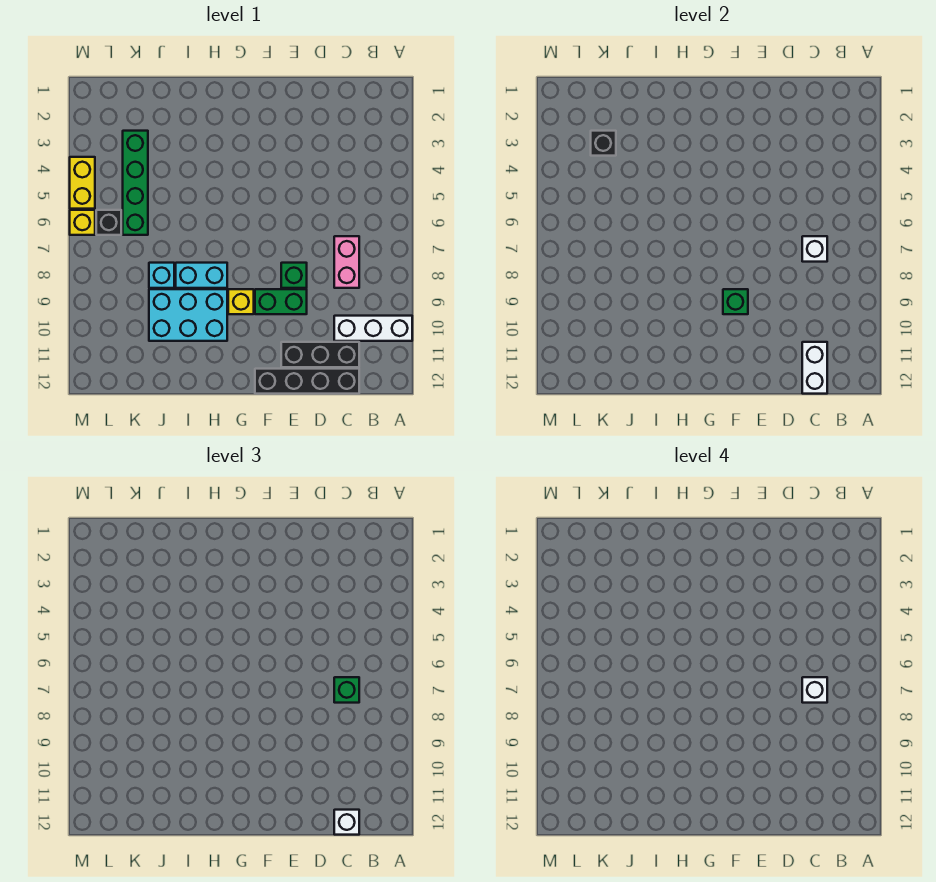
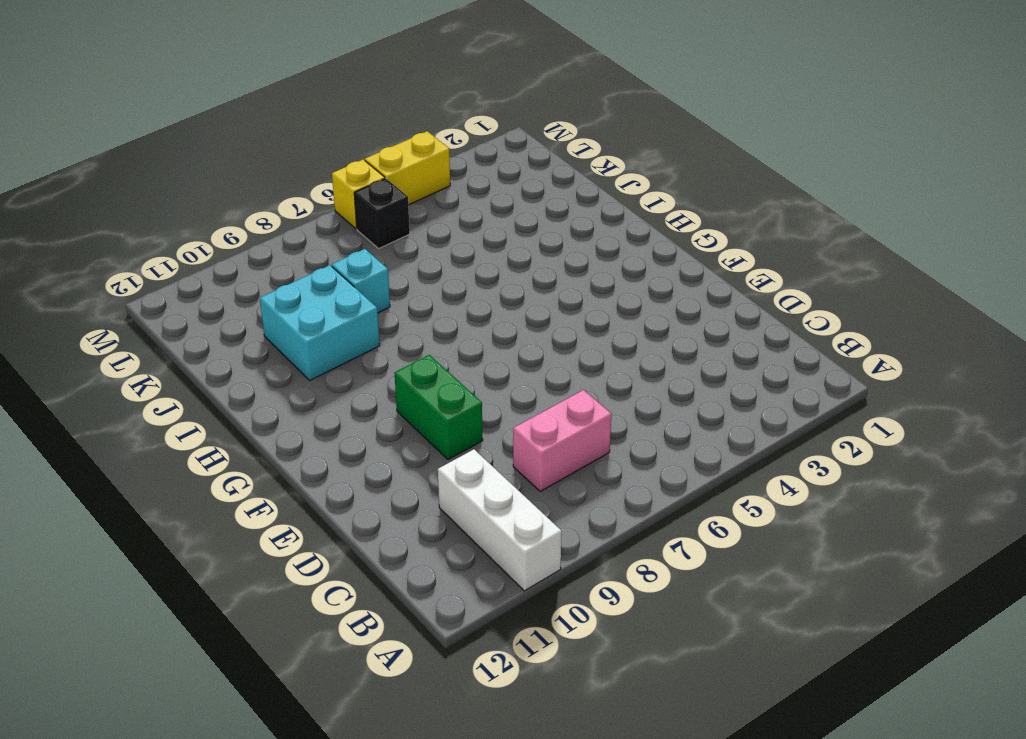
cyan brick I9:J10 level 1 -> cyan brick H9:J10 level 1
none -> black brick C11:E11 level 1
none -> black brick C12:F12 level 1
none -> green brick E8 level 1

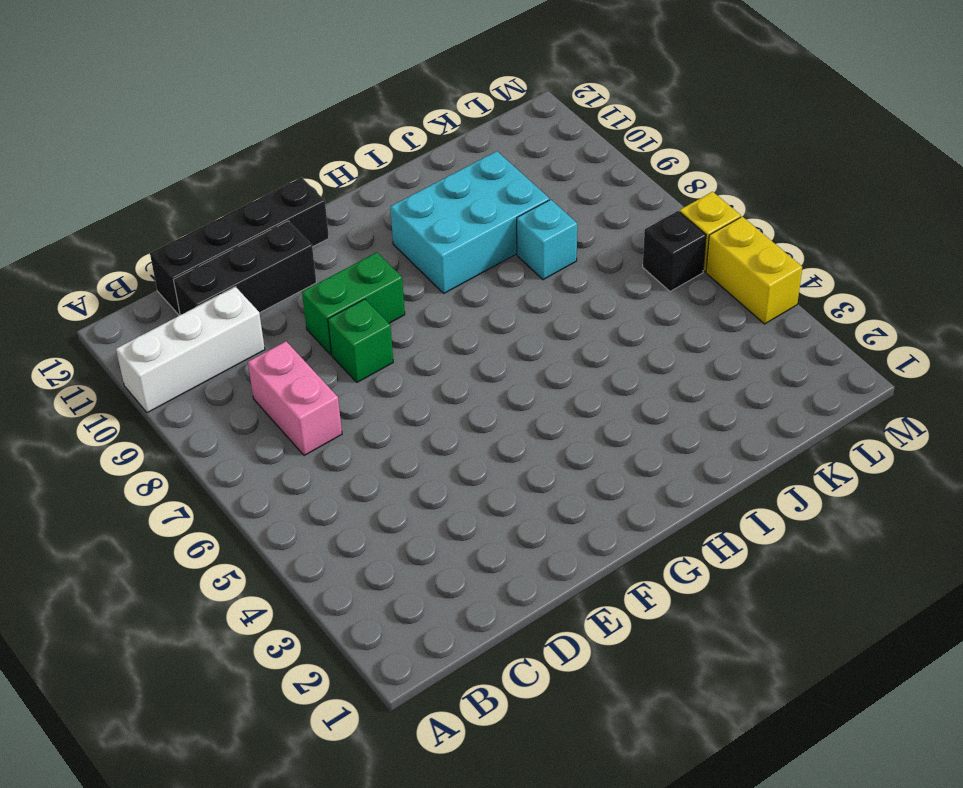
none -> yellow brick G9 level 1
none -> cyan brick H8:I8 level 1
none -> green brick K3:K6 level 1

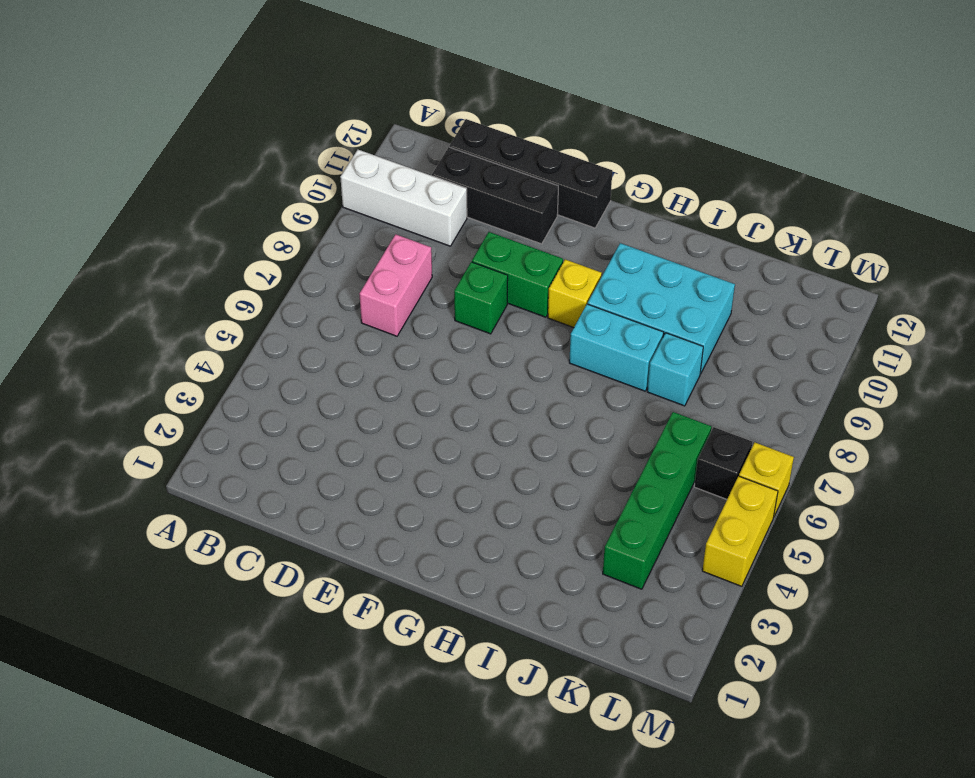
none -> white brick C7 level 2
none -> white brick C11:C12 level 2
none -> green brick F9 level 2

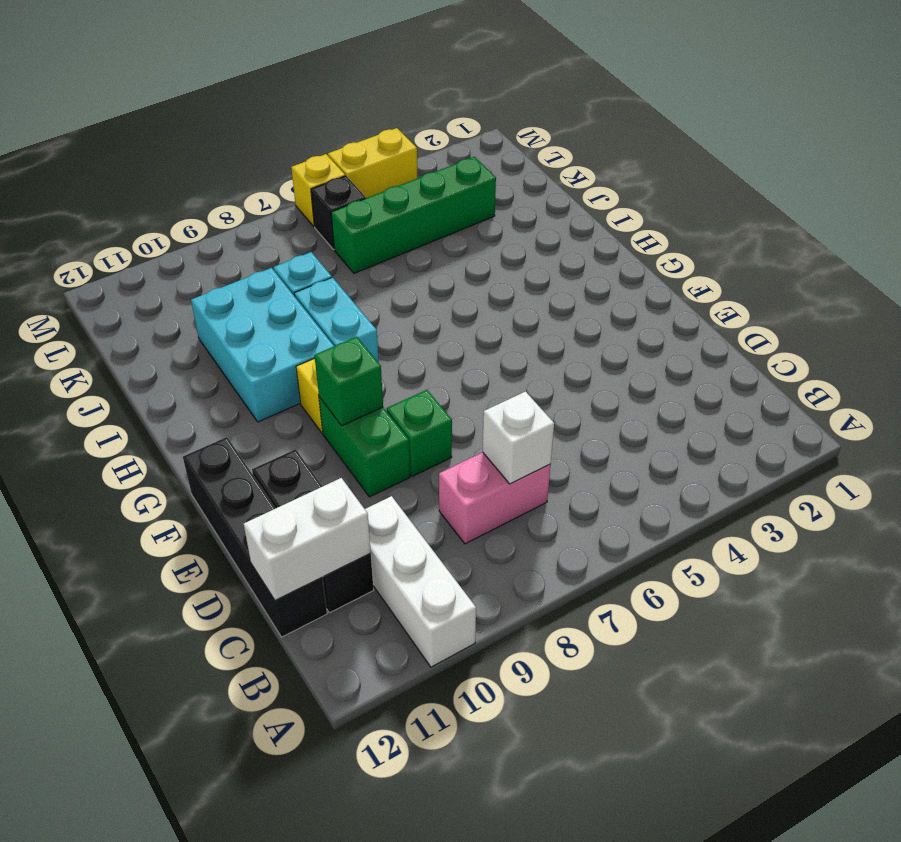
none -> black brick K3 level 2
none -> green brick C7 level 3
none -> white brick C12 level 3

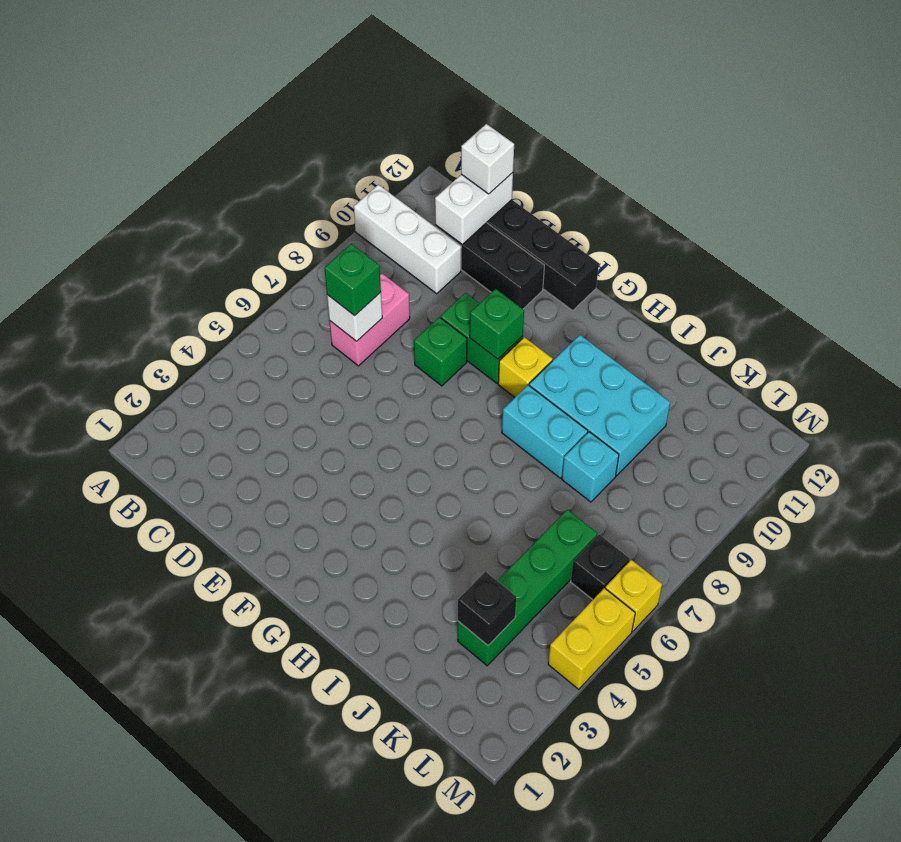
none -> white brick C7 level 4

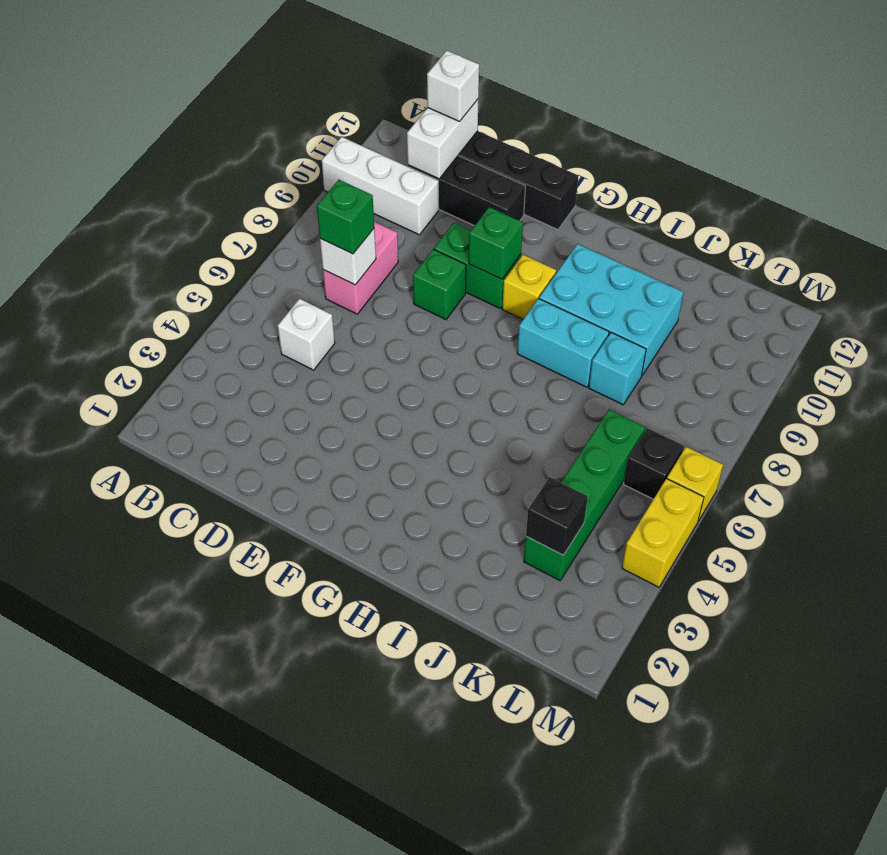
white brick C5 level 1 -> white brick C7 level 4

